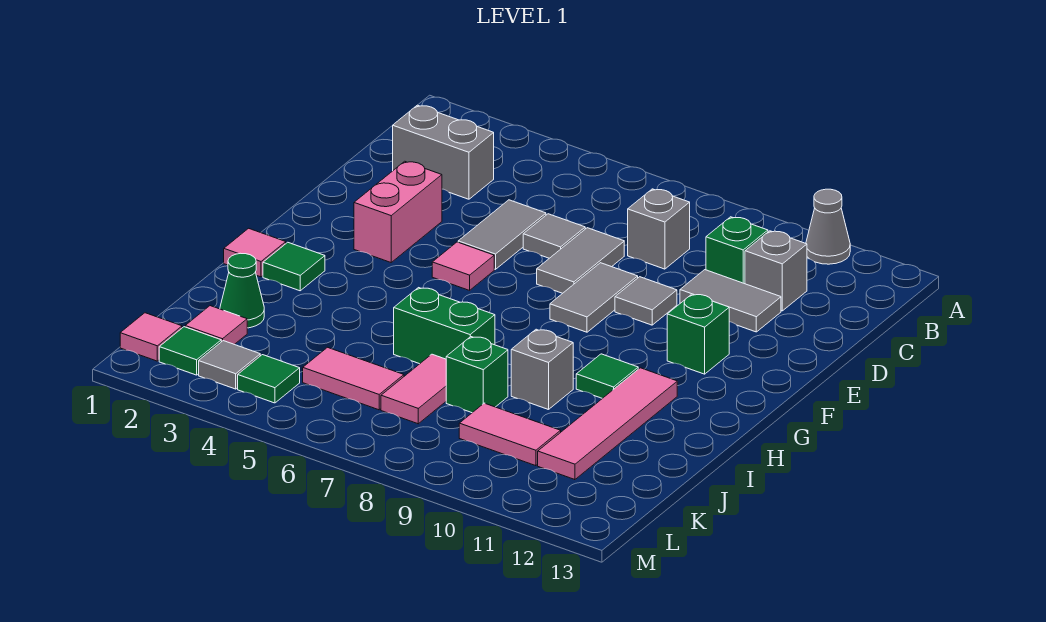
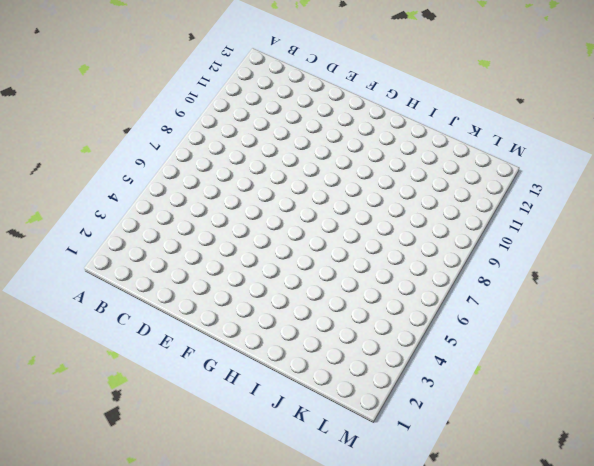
none -> grey cone A11 level 1
none -> grey brick C2:C3 level 1
none -> grey brick C8 level 1
none -> green brick C10 level 1

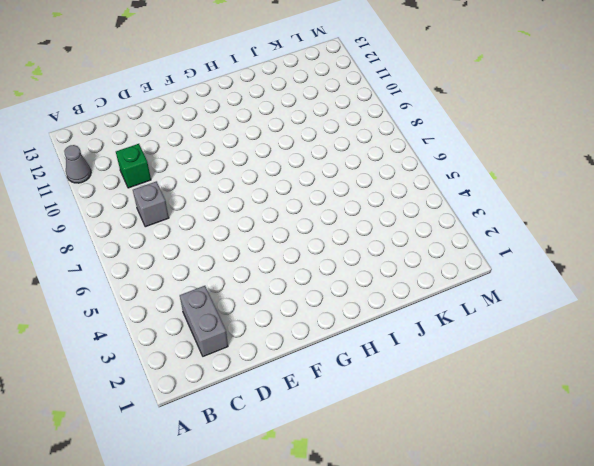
none -> grey brick C11 level 1
none -> grey tile D5:E5 level 1
none -> grey tile D6 level 1
none -> grey tile D7:E7 level 1

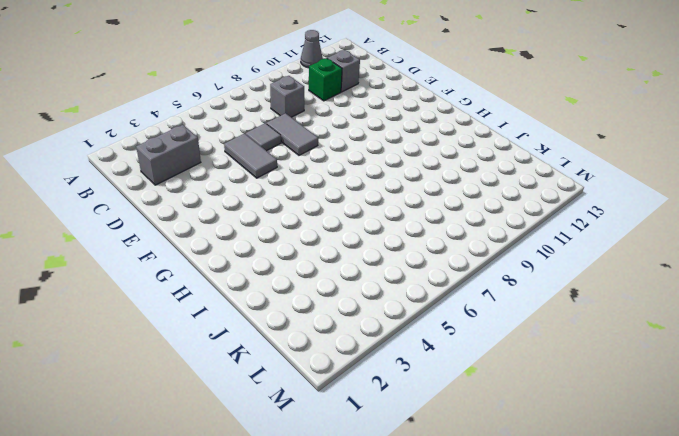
none -> grey tile D10:D11 level 1
none -> pink brick E3:F3 level 1
none -> grey tile E8:F8 level 1
none -> grey tile E9 level 1

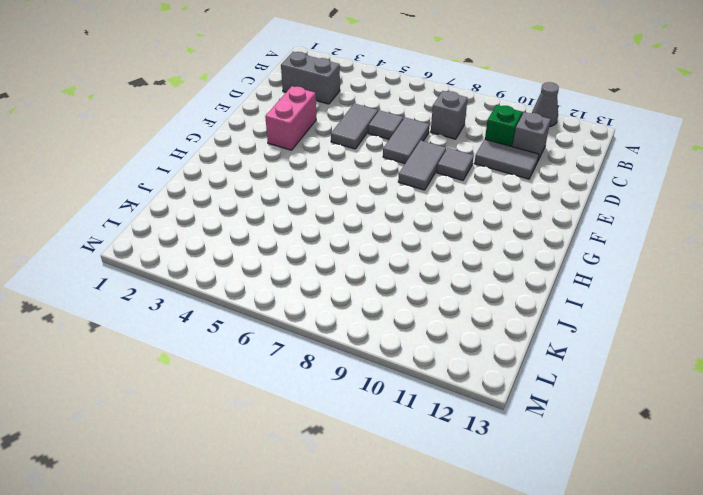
none -> pink tile F5 level 1
none -> green brick F11 level 1
none -> pink tile H1 level 1
none -> green tile H2 level 1

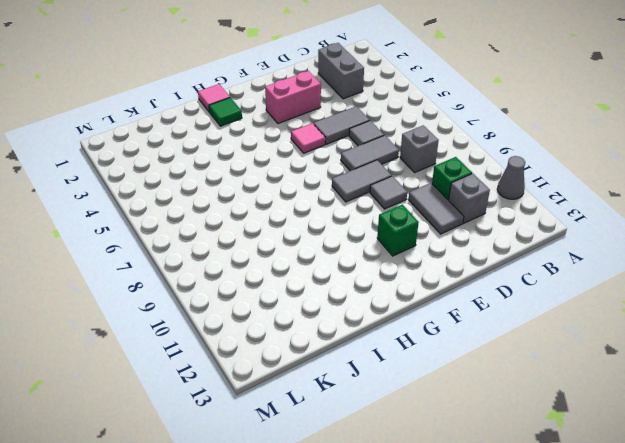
none -> green tile H10 level 1
none -> pink tile H11:K11 level 1
none -> green brick I6:I7 level 1
none -> grey brick I9 level 1

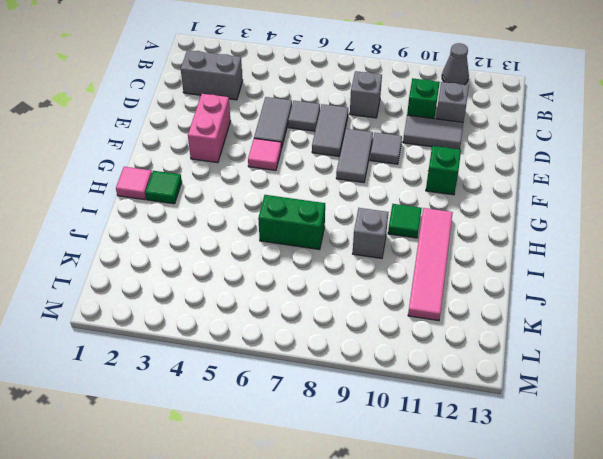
none -> green cone J2 level 1
none -> pink tile J7:K7 level 1
none -> green brick J8 level 1
none -> pink tile K2 level 1

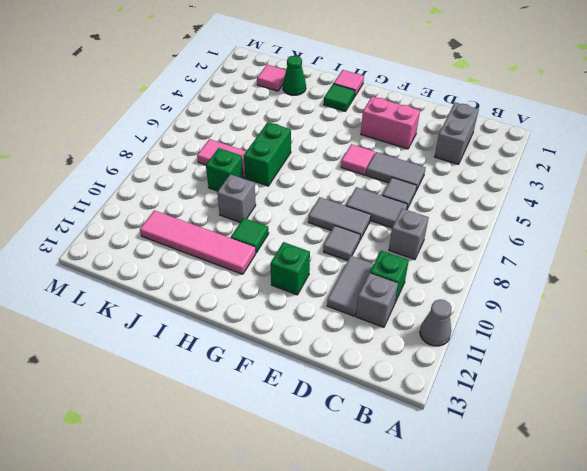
none -> pink tile K5:K6 level 1
none -> pink tile K9:K10 level 1
none -> pink tile L1 level 1
none -> green tile L2 level 1

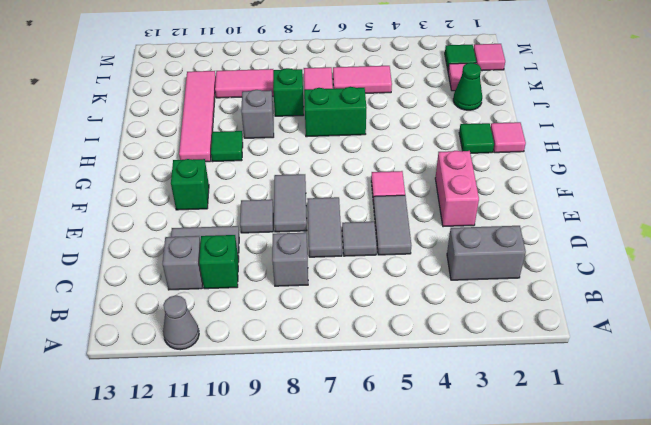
none -> grey tile L3 level 1
none -> green tile L4 level 1

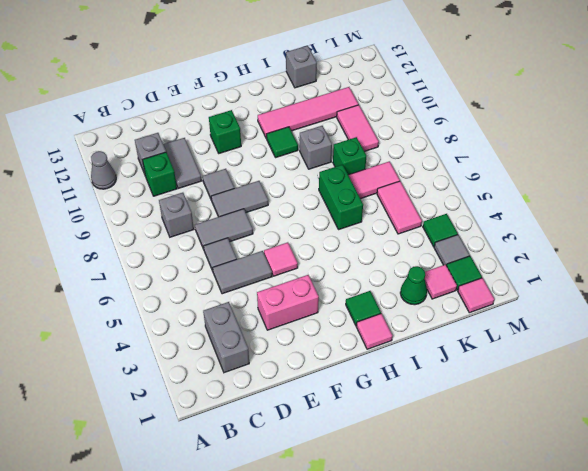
grey brick J13 level 1 -> none

